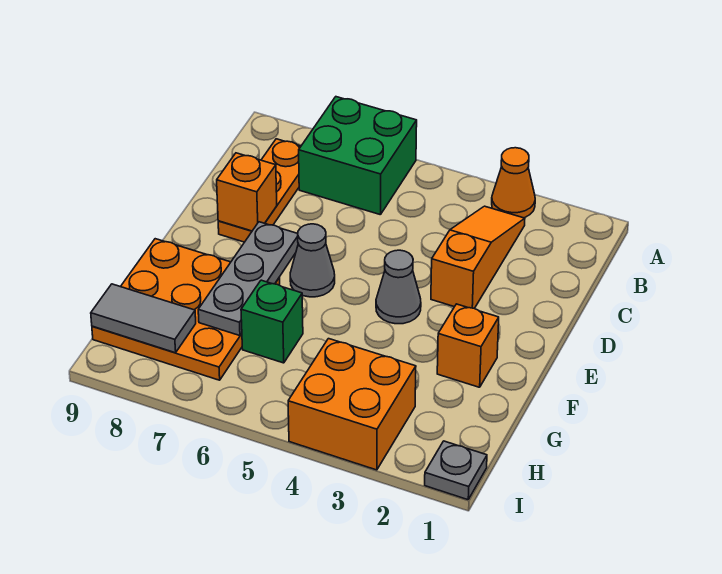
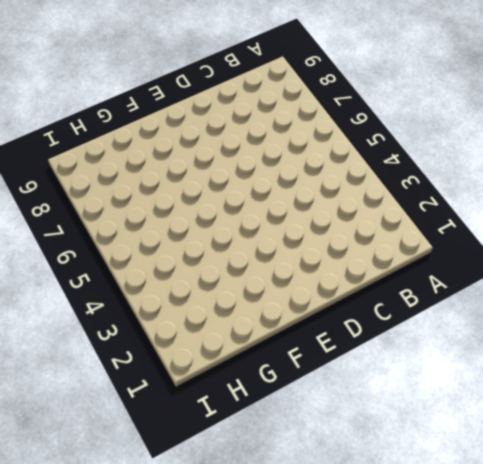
none -> orange cone A3 level 1
none -> green brick A6:B7 level 1
none -> orange slope B3:D3 level 1 top D

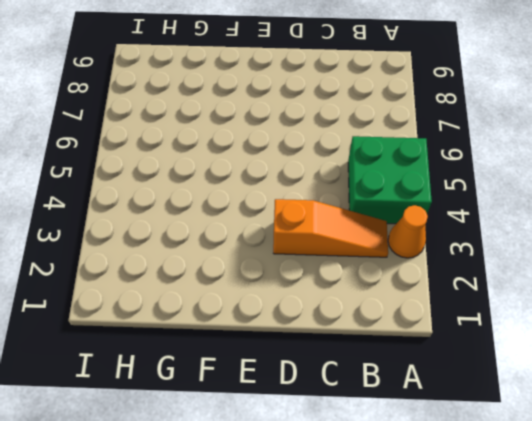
green brick A4:B5 level 1 -> green brick A6:B7 level 1
none -> orange plate B8:D8 level 1
none -> grey cone E4 level 1
none -> grey cone E6 level 1

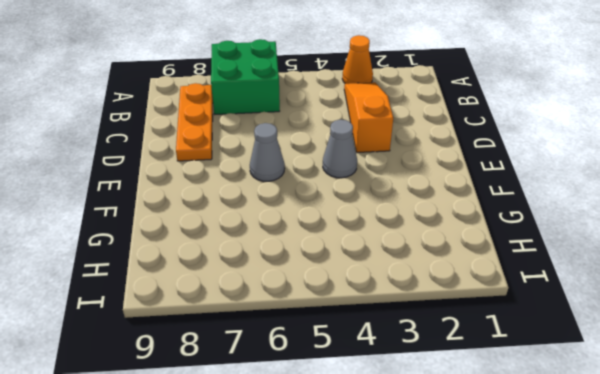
none -> orange brick F2 level 1
none -> orange plate F7:H9 level 1
none -> green brick G6 level 1

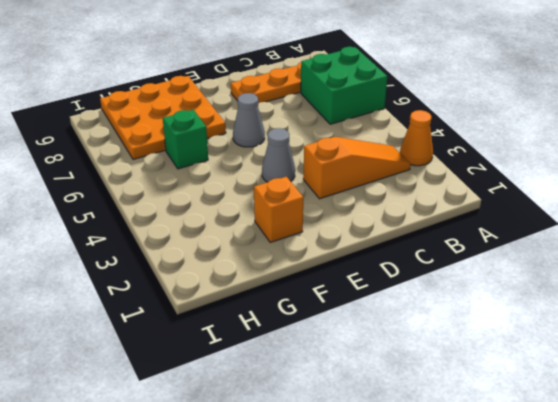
none -> orange brick H3:I4 level 1
none -> grey plate I1 level 1
none -> orange brick D8 level 2

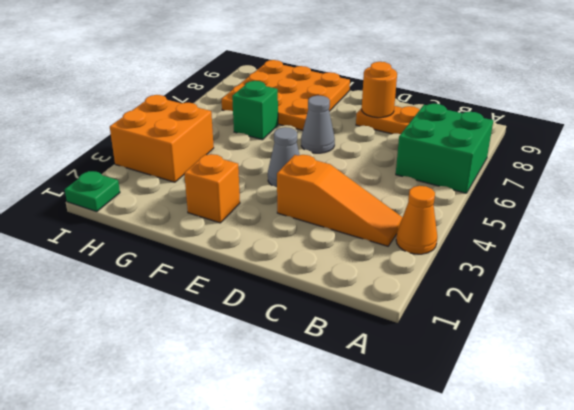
orange round brick D8 level 2 -> orange brick D8 level 2
green plate I1 level 1 -> grey plate I1 level 1
none -> grey plate E7:G7 level 2
none -> grey tile H8:H9 level 2

